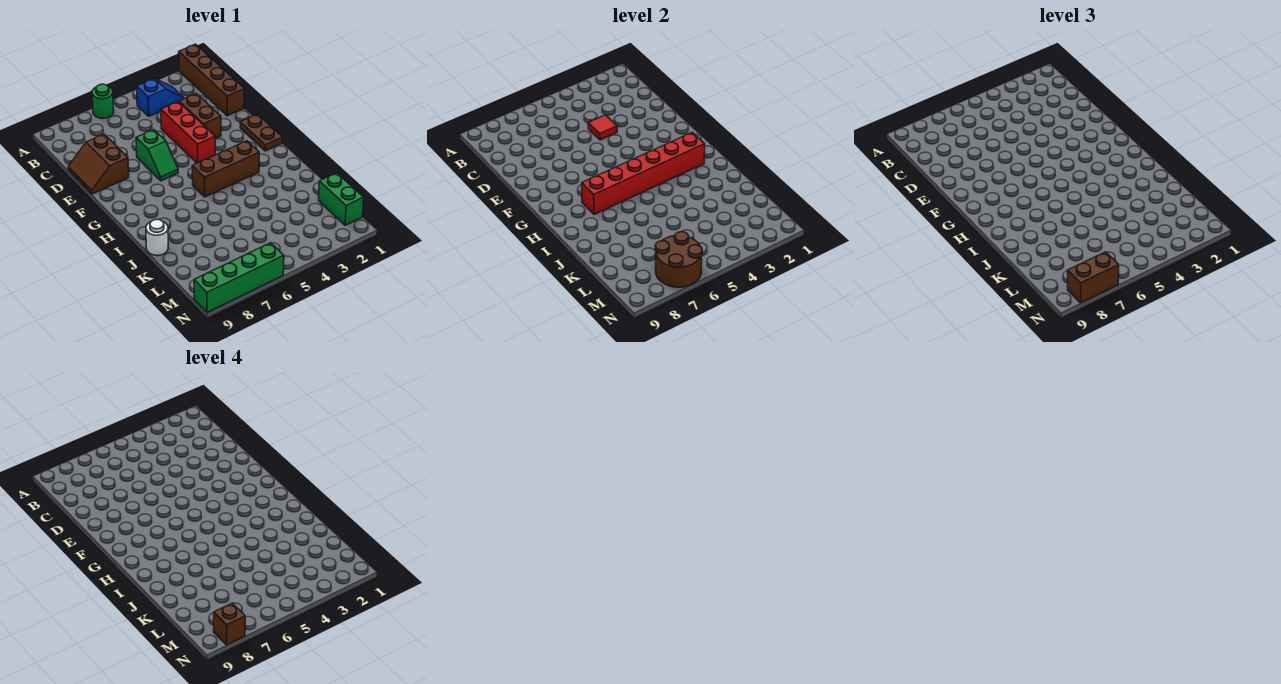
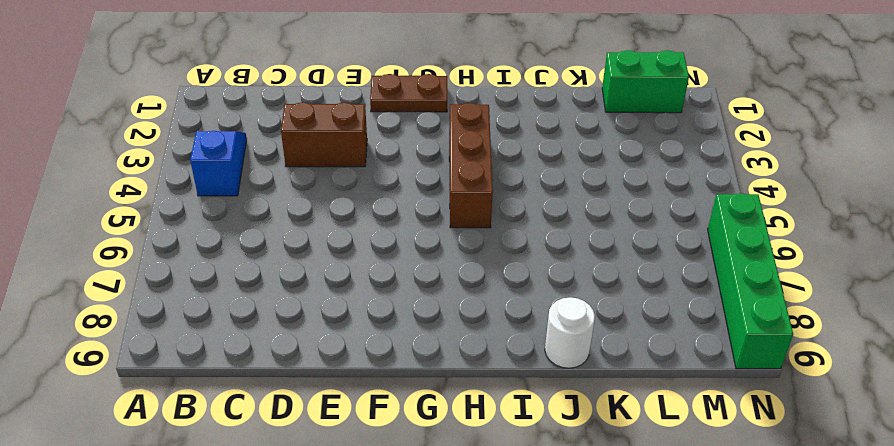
none -> brown brick A1:D1 level 1
none -> green round brick A6 level 1
none -> red brick D4:F4 level 1

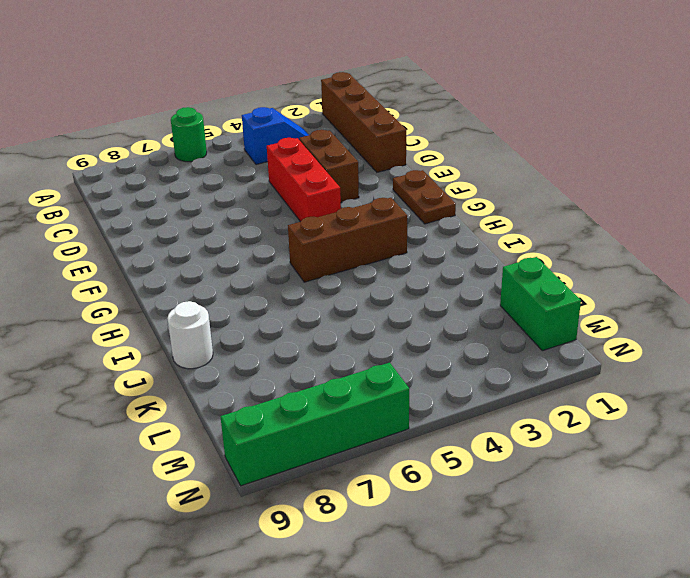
none -> brown slope D8:E9 level 1 top 8
none -> green slope E6:F6 level 1 top E
none -> red tile D4 level 2

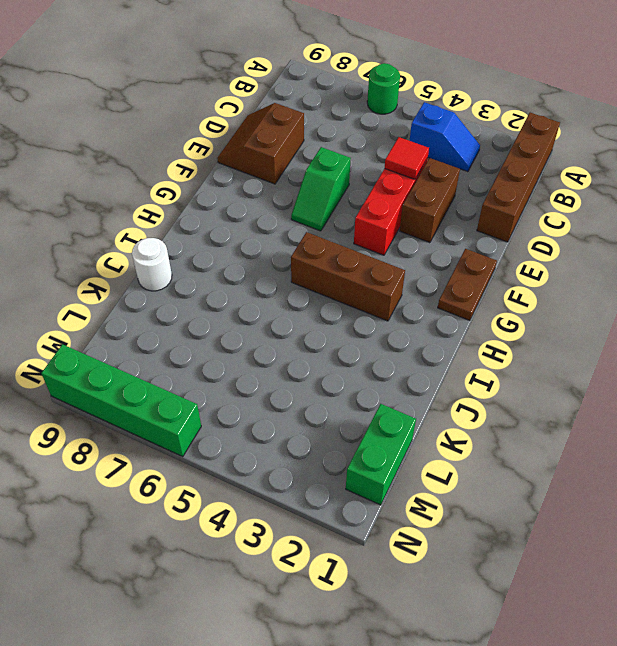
none -> red brick H2:H7 level 2
none -> brown round brick M6:N7 level 2
none -> brown brick N7:N8 level 3

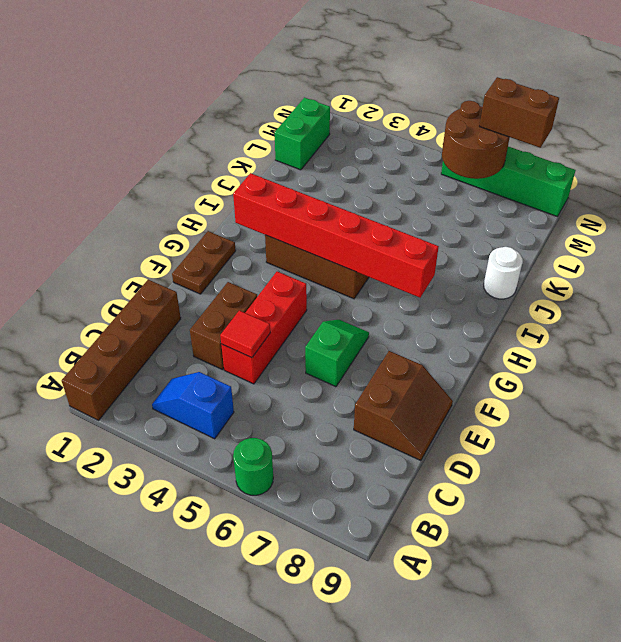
none -> brown brick N8 level 4

